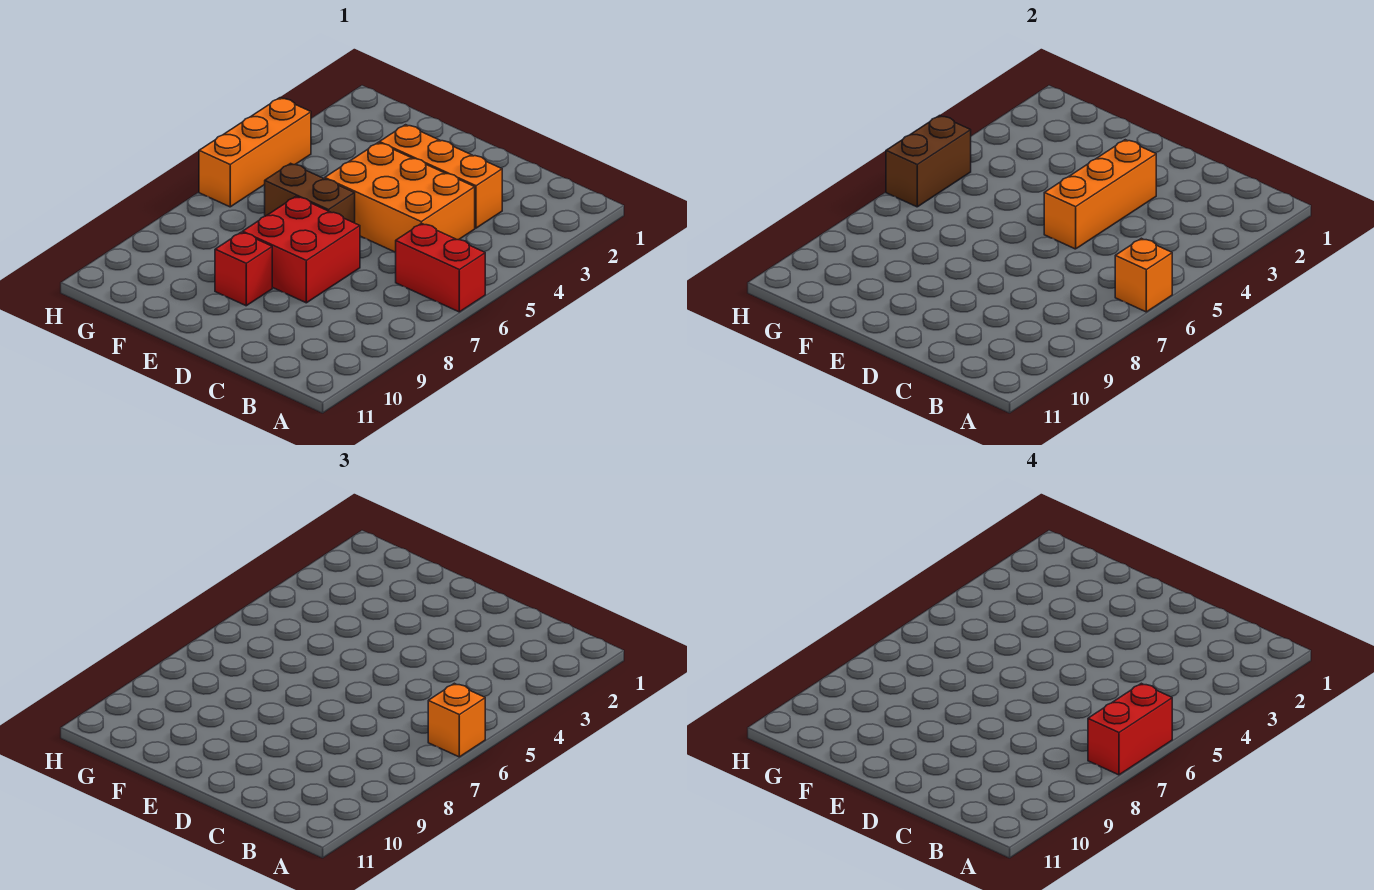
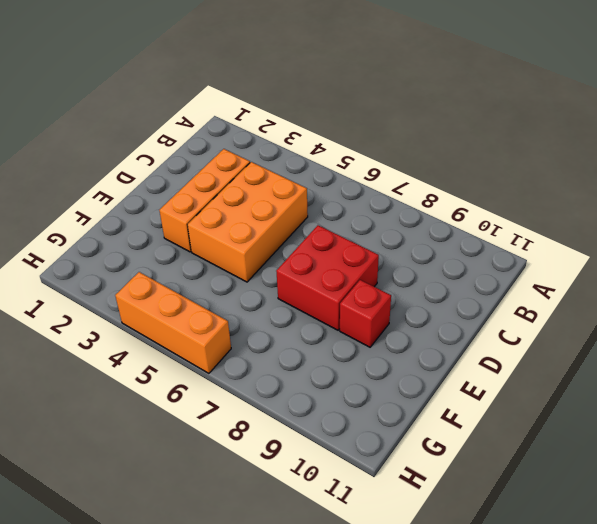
none -> red brick A6:B6 level 1
none -> brown brick E6:F6 level 1
none -> orange brick A6 level 2

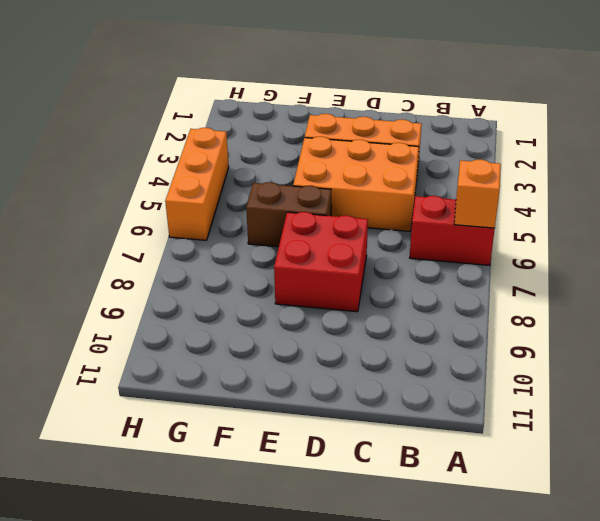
none -> red brick E9 level 1
none -> orange brick D3:D5 level 2
none -> brown brick H5:H6 level 2

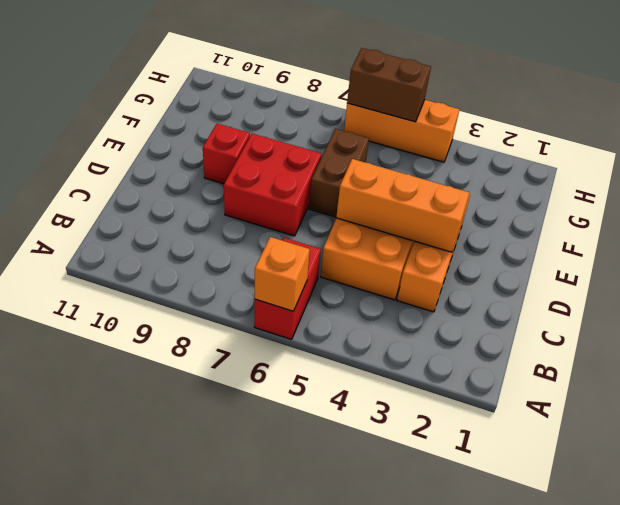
none -> orange brick A6 level 3
none -> red brick A6:A7 level 4

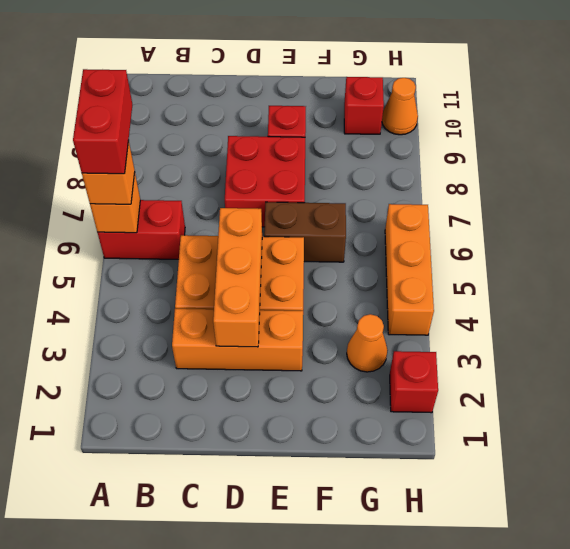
orange cone G3 level 1 -> none
red brick G10 level 1 -> none
red brick H2 level 1 -> none
orange cone H10 level 1 -> none
none -> brown brick H5:H6 level 2

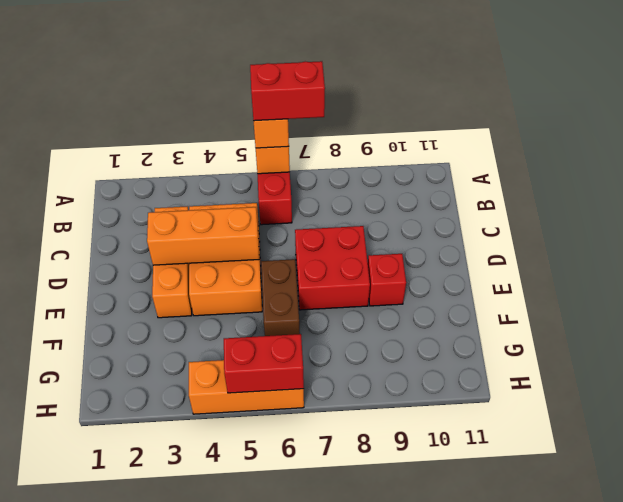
red brick H5:H6 level 2 -> brown brick H5:H6 level 2

